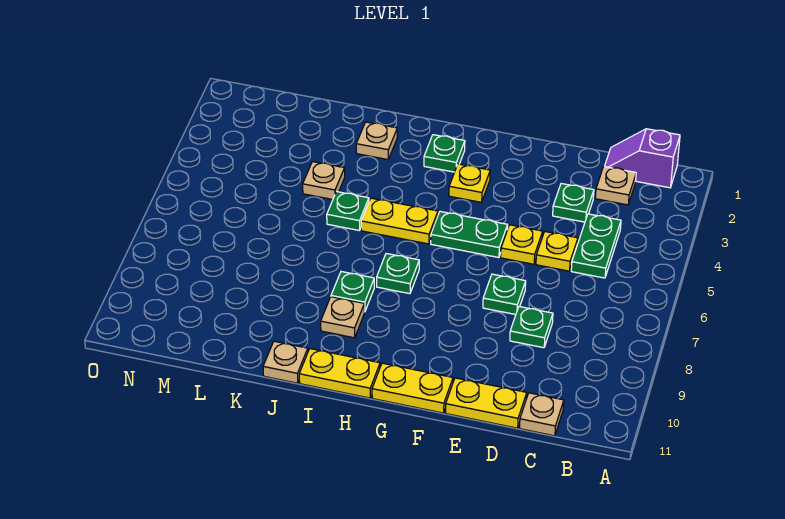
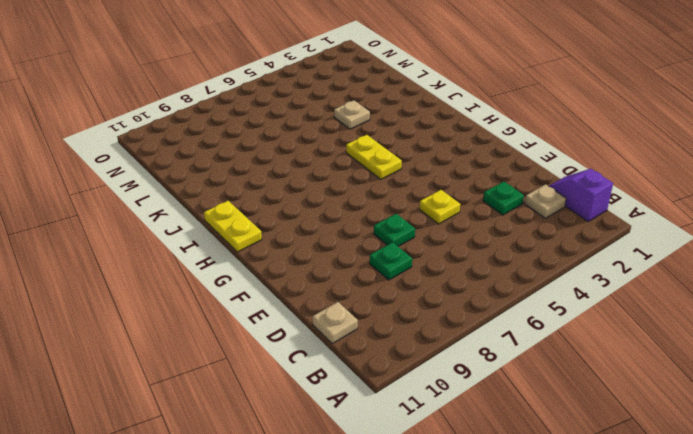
none -> green plate C4:C5 level 1
none -> yellow plate D5 level 1
none -> yellow plate D11:E11 level 1

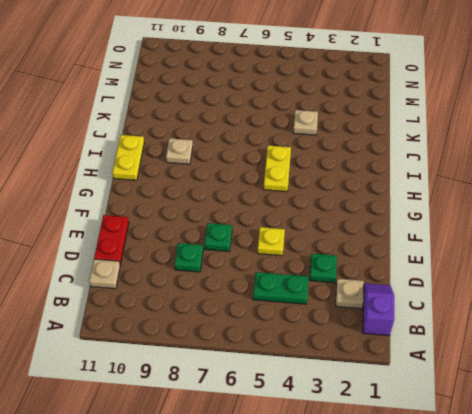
red plate D11:E11 level 1 -> yellow plate D11:E11 level 1
none -> yellow plate D5 level 1
none -> green plate F5:G5 level 1
none -> yellow plate F11:G11 level 1

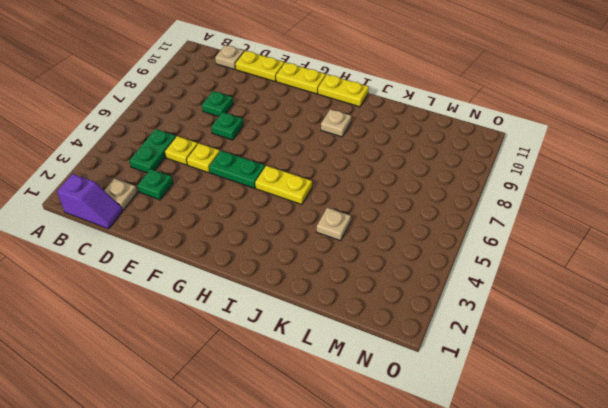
none -> yellow plate G3 level 1
none -> green plate H2 level 1
none -> green plate H7 level 1

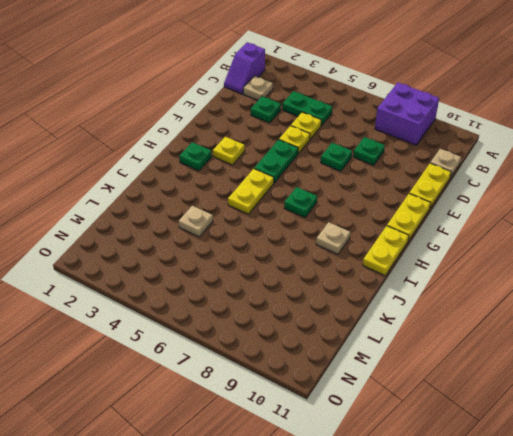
purple brick A8:B9 level 1 -> none
none -> green plate I8 level 1
none -> tan plate J2 level 1
none -> green plate J5 level 1

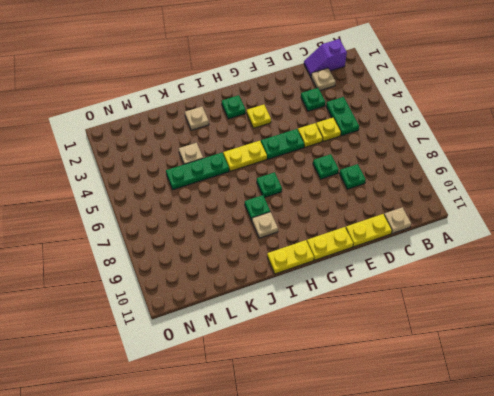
green plate J5:L5 level 1 -> green plate J5 level 1
none -> tan plate J11 level 1

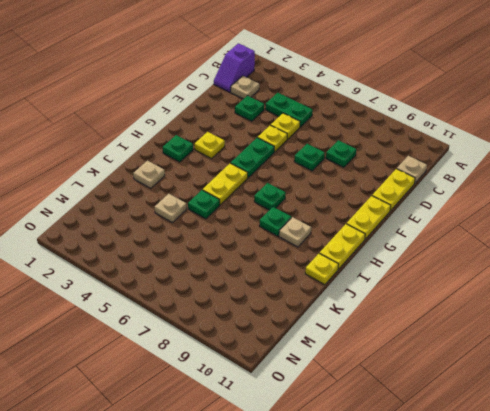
yellow plate J11 level 1 -> tan plate J11 level 1

